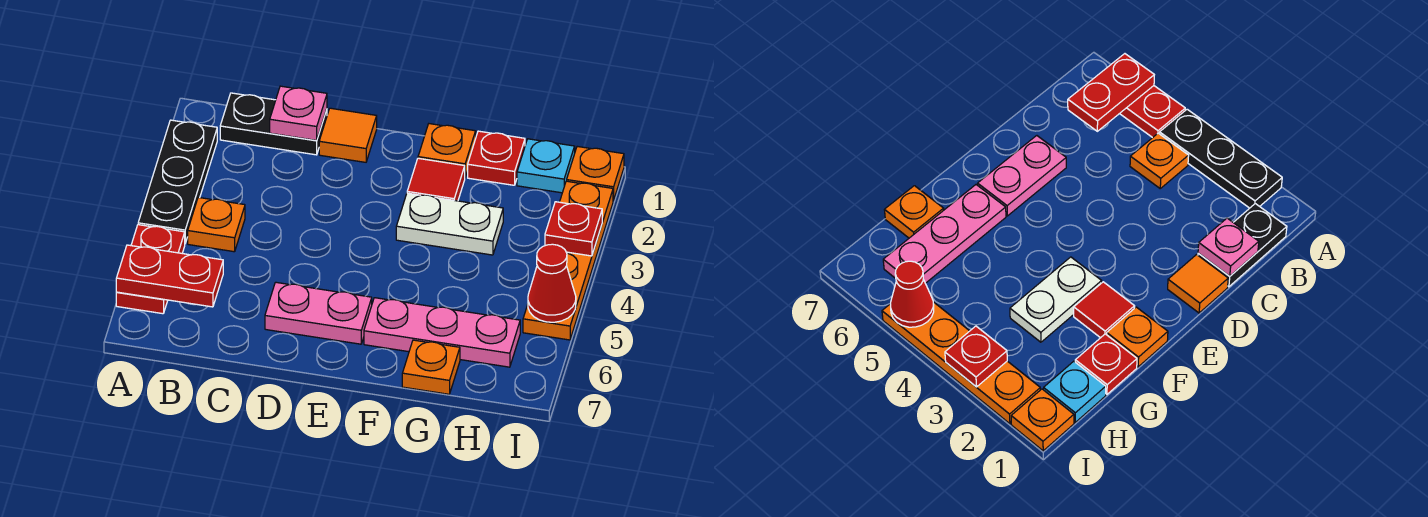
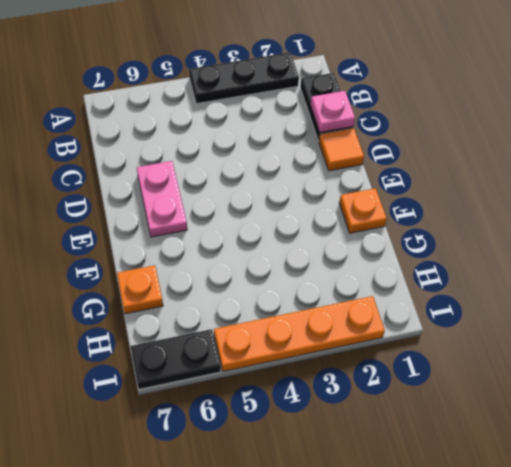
black plate I6:I7 level 1 -> none
none -> red plate A5:A6 level 1
none -> orange plate B4 level 1
none -> red tile F2 level 1

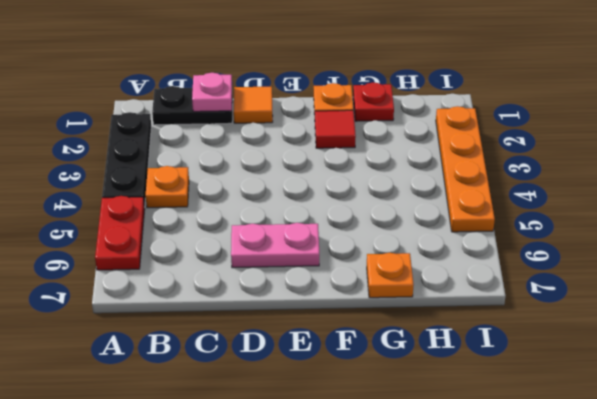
none -> white plate F3:G3 level 1
none -> pink plate F6:H6 level 1
none -> cyan plate H1 level 1

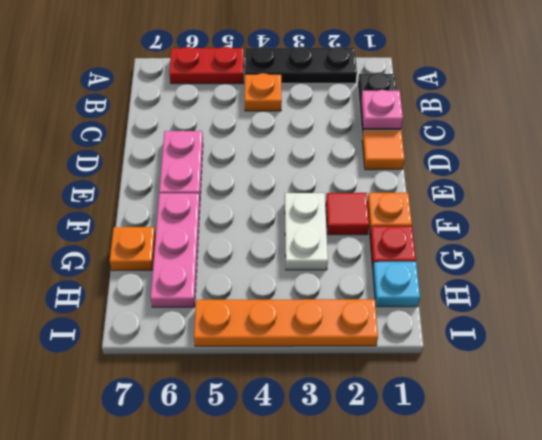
none -> orange plate I1 level 1
none -> red plate A6:B6 level 2
none -> red plate I3 level 2

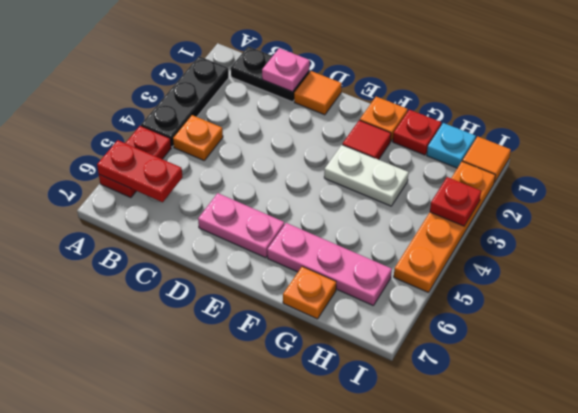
orange tile I1 level 1 -> orange plate I1 level 1
none -> red cone I5 level 2

